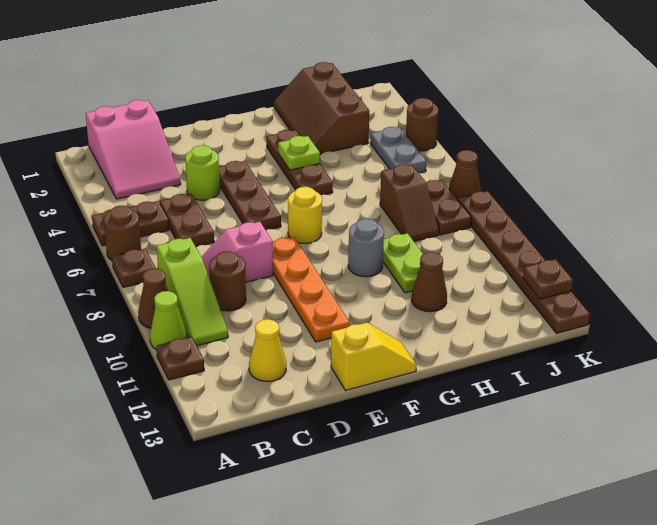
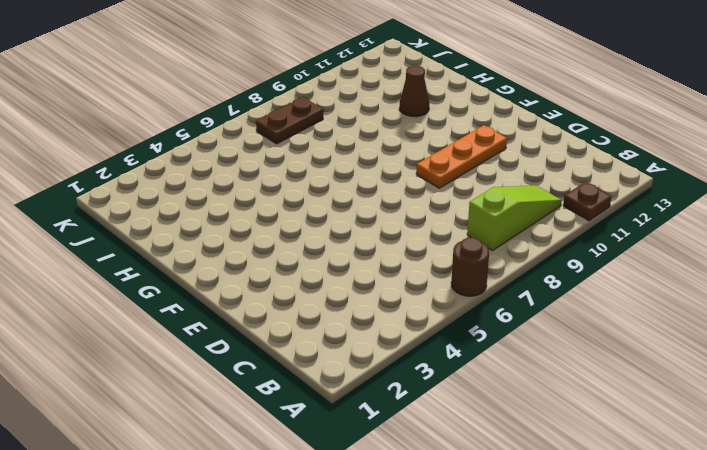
orange plate E9:E11 level 1 -> orange plate E8:E11 level 1
none -> brown plate A5:B5 level 1
none -> brown plate A7 level 1
none -> brown cone A9 level 1
none -> lime cone A10 level 1

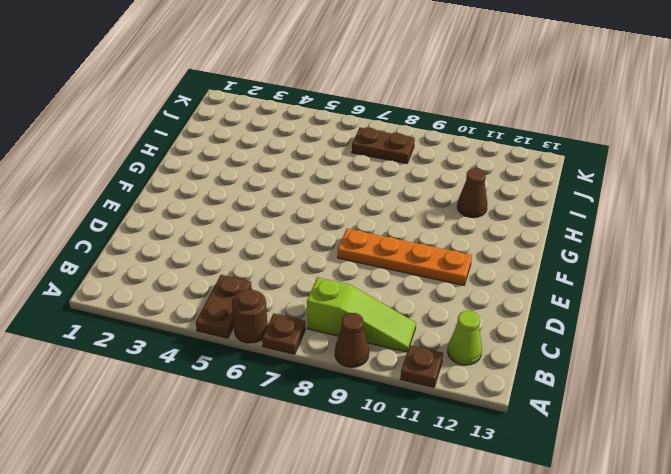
lime cone B12 level 1 -> lime cone A10 level 1
none -> pink slope B1:C3 level 1 top 1
none -> brown plate C5:C6 level 1
none -> pink slope C8:D8 level 1 top D
none -> brown round brick C9 level 1

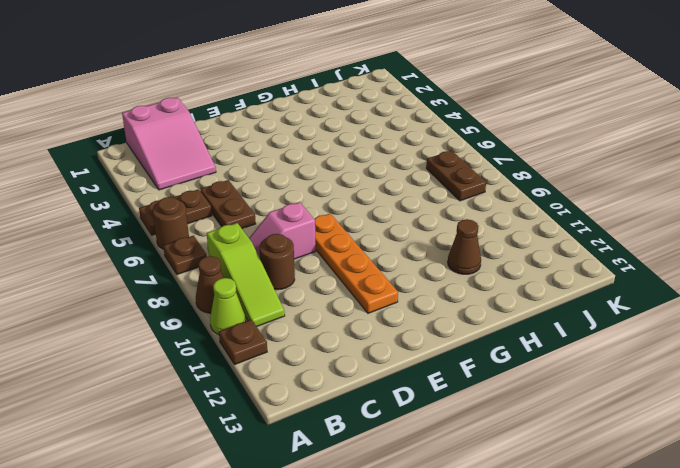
none -> yellow cone C12 level 1
none -> lime round brick D4 level 1
none -> brown plate E4:E6 level 1
none -> yellow slope E13:F13 level 1 top E

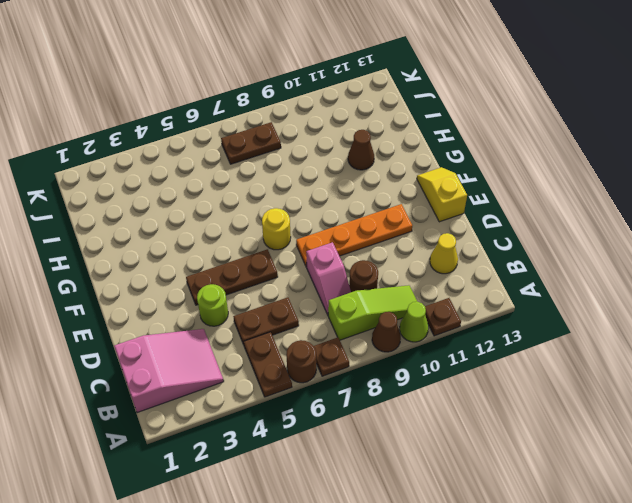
none -> brown plate G3:G5 level 1
none -> grey round brick G9 level 1
none -> brown slope H1:I3 level 1 top I
none -> lime plate H9:H10 level 1

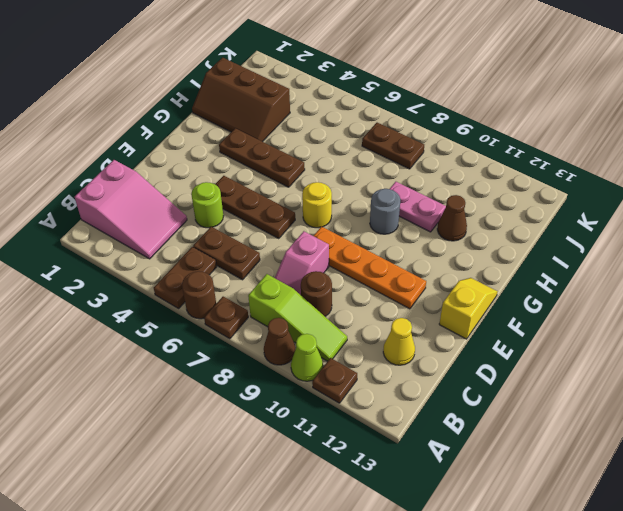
pink plate H9:H10 level 1 -> lime plate H9:H10 level 1
none -> brown slope I7:I8 level 1 top 7
none -> grey plate J4:J5 level 1
none -> brown round brick K4 level 1
none -> brown cone K7 level 1

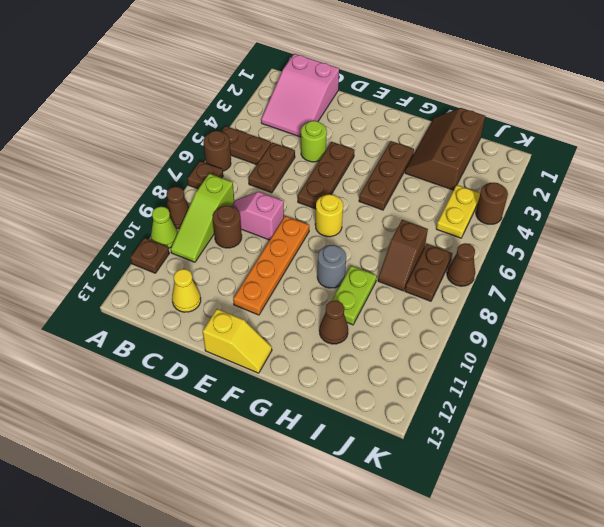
yellow plate J4:J5 level 1 -> grey plate J4:J5 level 1
none -> brown plate K8:K13 level 1
none -> lime plate G4 level 2
none -> brown plate K12 level 2

